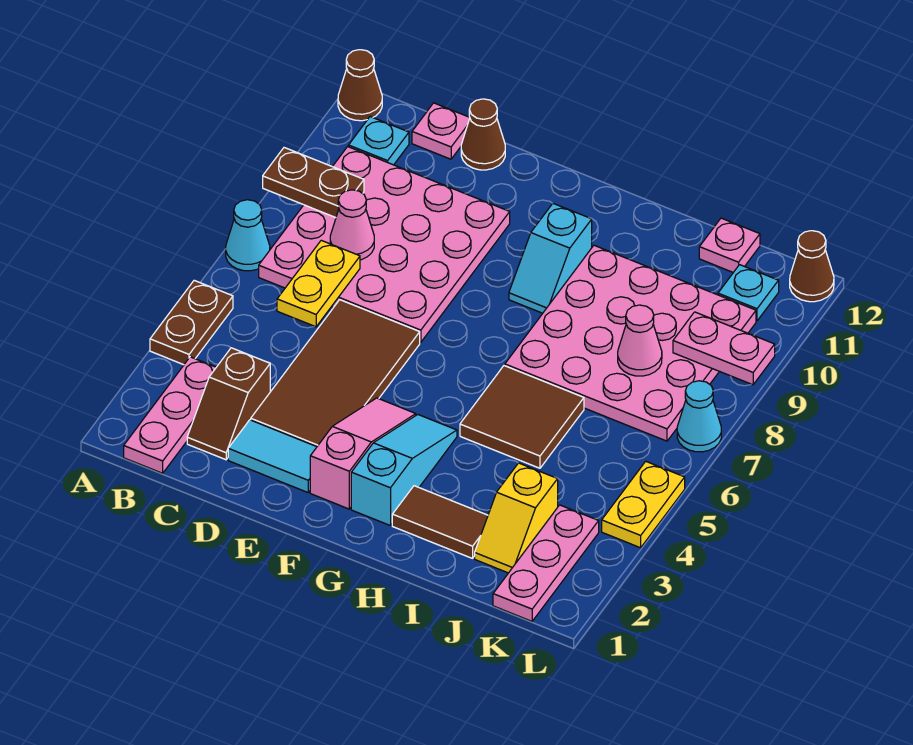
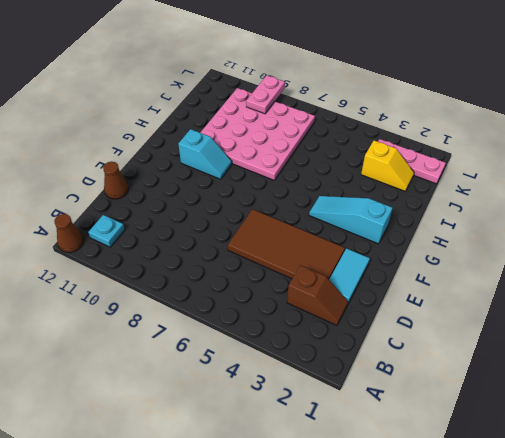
none -> brown plate A4:A5 level 1
none -> cyan cone A7 level 1
none -> pink plate B1:B3 level 1

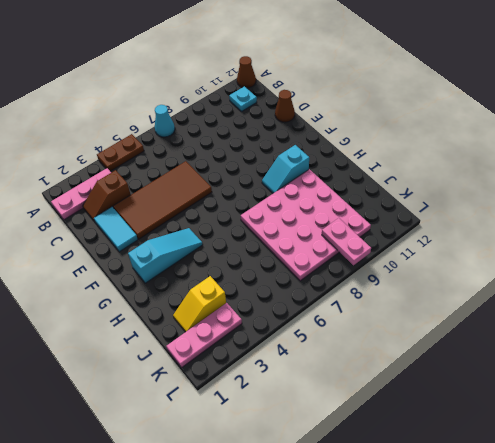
none -> pink plate B7:E10 level 1
none -> pink plate C12 level 1
none -> pink slope F2:F4 level 1 top 2

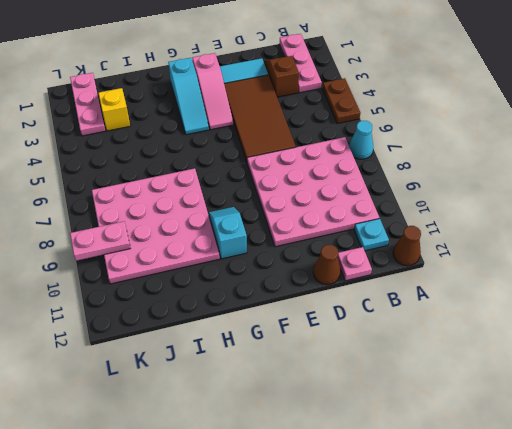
none -> brown tile H2:I2 level 1
none -> brown tile H5:I6 level 1
none -> pink plate J12 level 1

